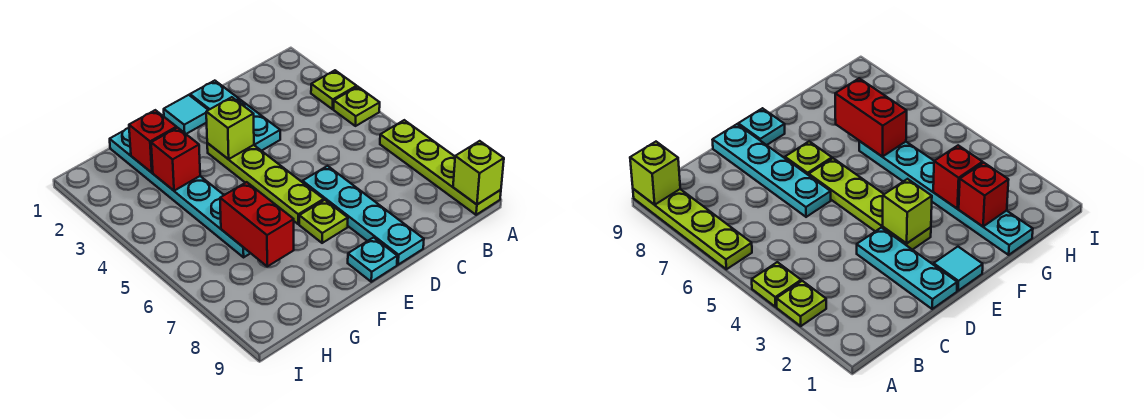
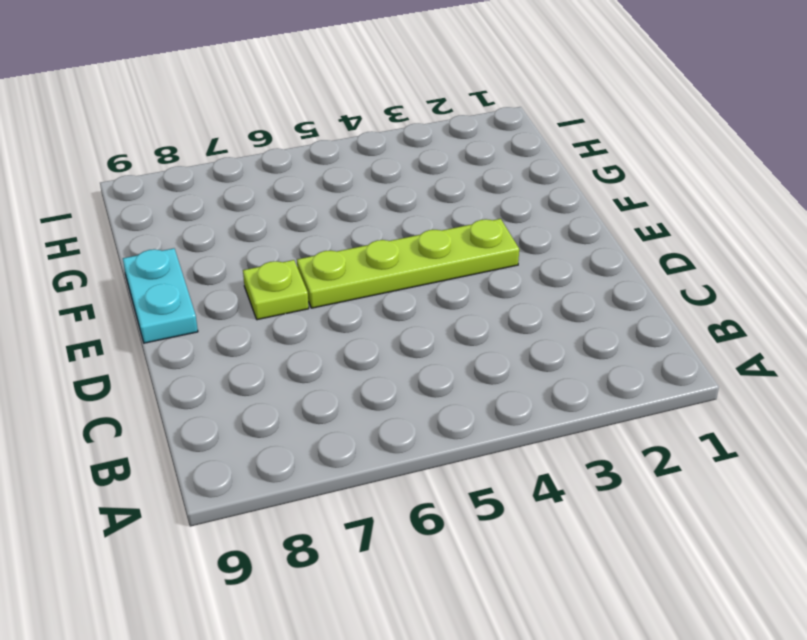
cyan plate E9:F9 level 1 -> cyan plate E9 level 1
none -> lime plate A3 level 1
none -> lime plate A4 level 1
none -> lime plate A6:A9 level 1

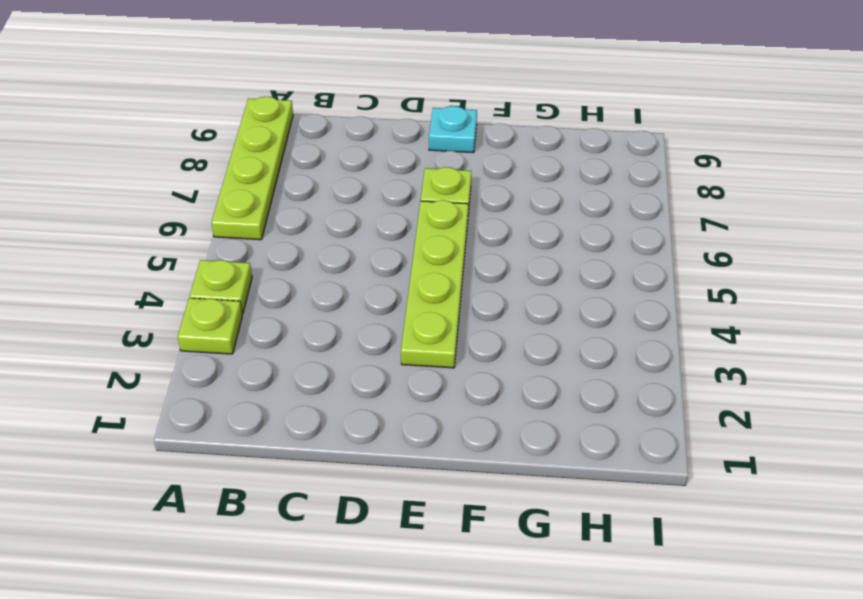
none -> cyan plate D1:D3 level 1
none -> cyan plate D6:D9 level 1
none -> cyan tile E1 level 1

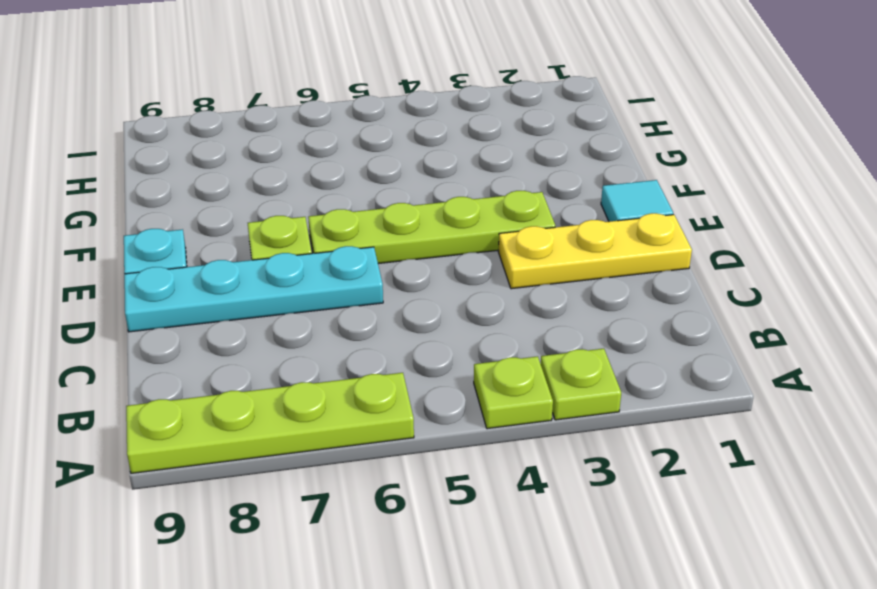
yellow plate D1:D3 level 1 -> cyan plate D1:D3 level 1
none -> cyan plate G1:G6 level 1
none -> lime brick A9 level 2
none -> lime brick E3 level 2

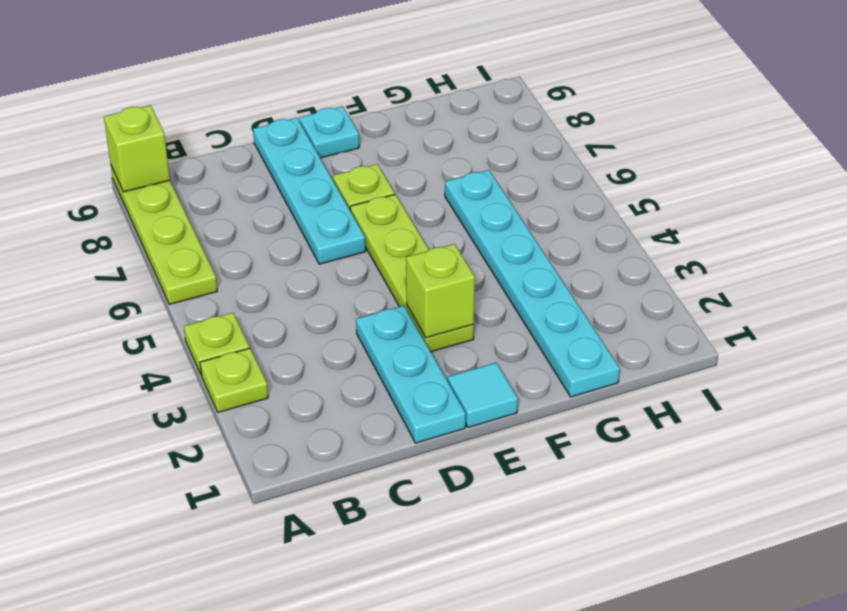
none -> red brick G2 level 2
none -> red brick G3 level 2
none -> red brick G6:G7 level 2

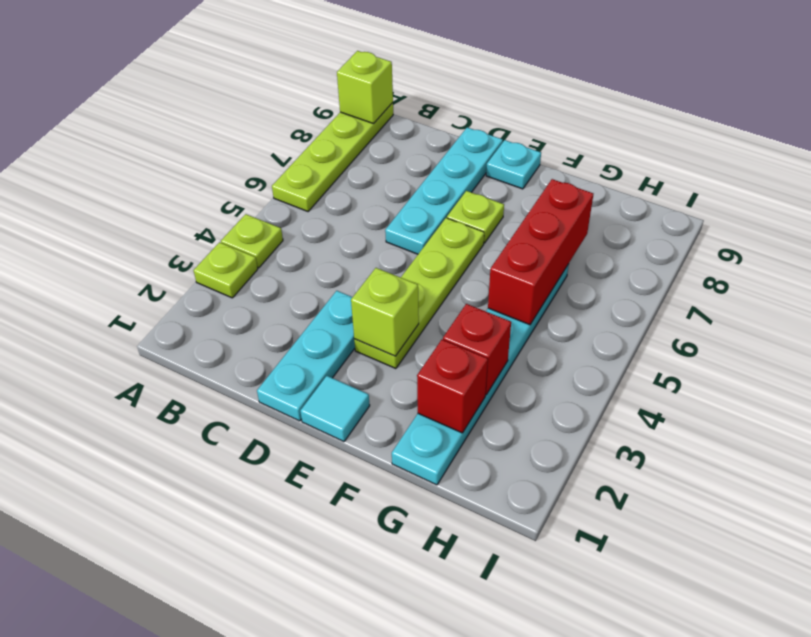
red brick G5:G7 level 2 -> red brick G6:G7 level 2

